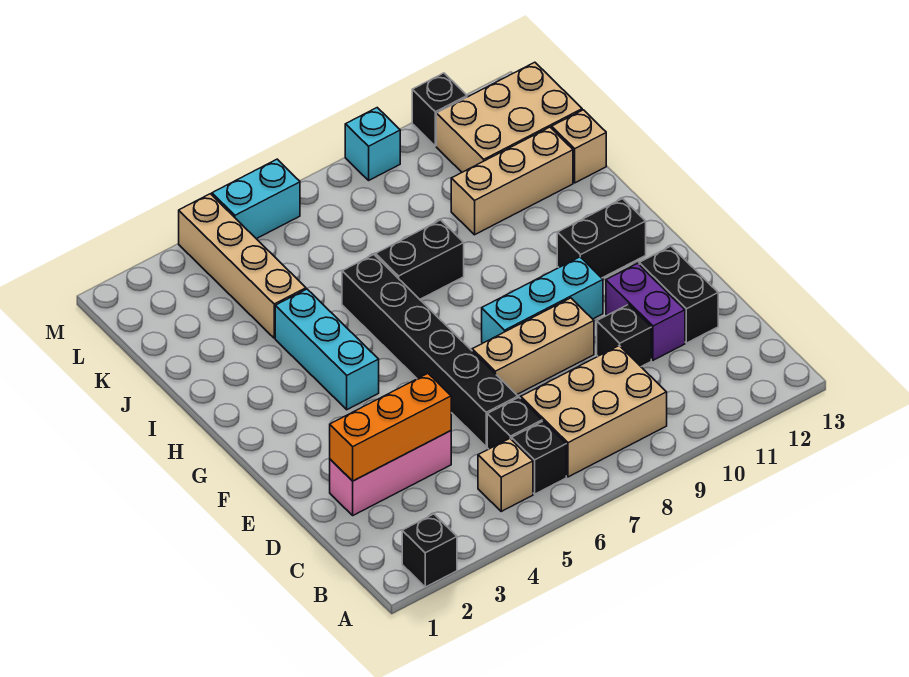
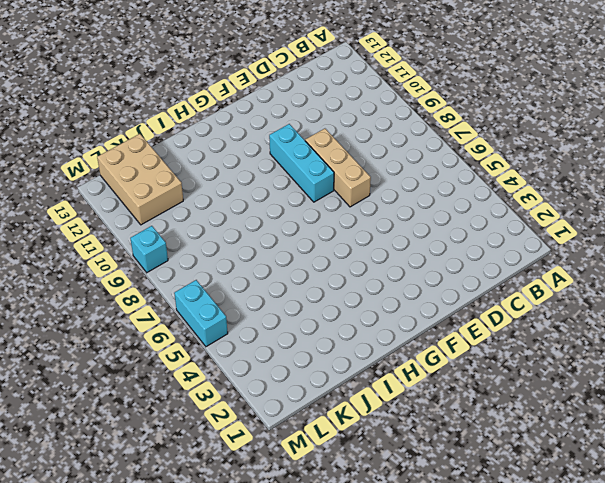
none -> black brick A2 level 1
none -> tan brick B5 level 1
none -> black brick B6 level 1

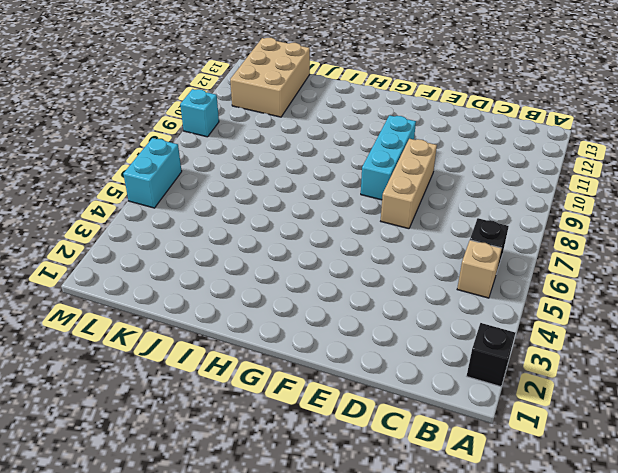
none -> tan brick B7:C9 level 1
none -> black brick C6 level 1
none -> pink brick D2:D4 level 1

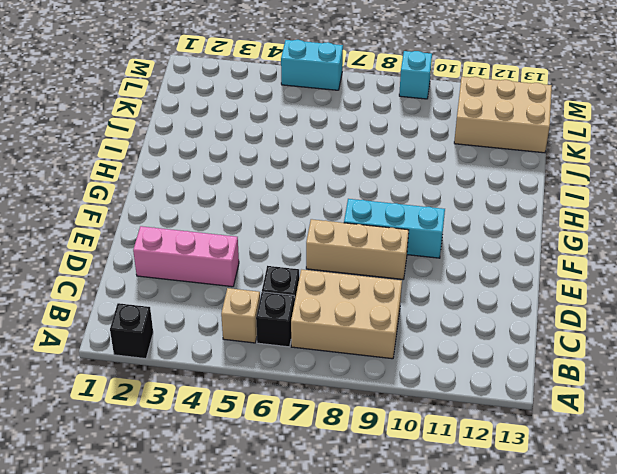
none -> black brick D6:I6 level 1
none -> black brick D10 level 1
none -> purple brick D11:E11 level 1

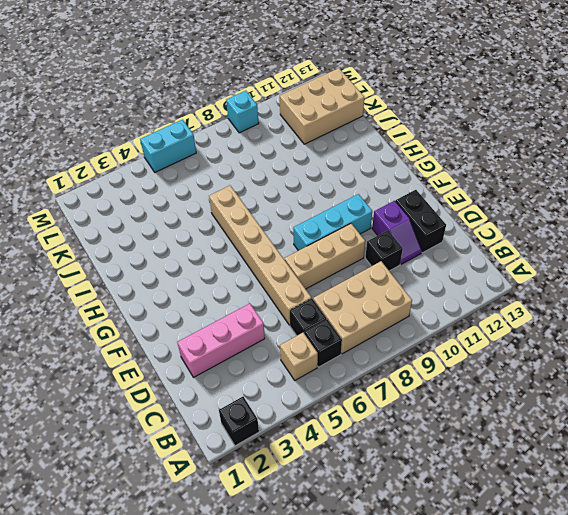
tan brick D6:I6 level 1 -> black brick D6:I6 level 1
purple slope D11:E11 level 1 top E -> purple brick D11:E11 level 1
none -> cyan brick G4:I4 level 1
none -> black brick G11:G12 level 1
none -> black brick I7:I8 level 1

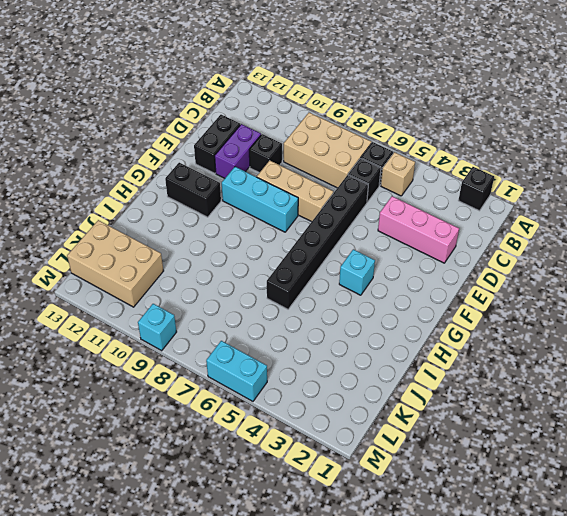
cyan brick G4 level 1 -> cyan brick G4:I4 level 1
none -> black brick I7:I8 level 1
none -> tan brick J4:M4 level 1
none -> tan brick J10:J12 level 1

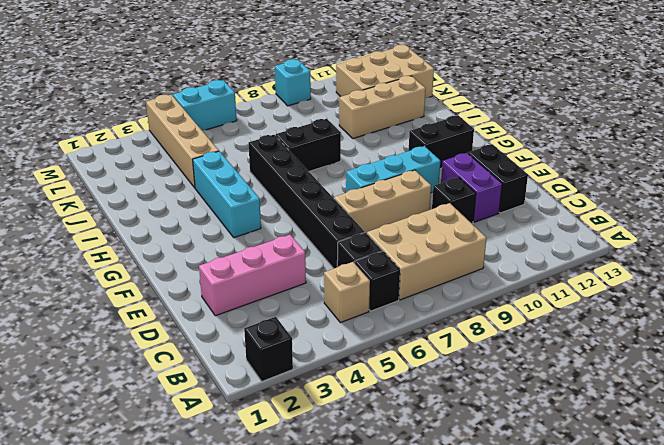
none -> tan brick J13 level 1
none -> black brick M11 level 1
none -> orange brick D2:D4 level 2

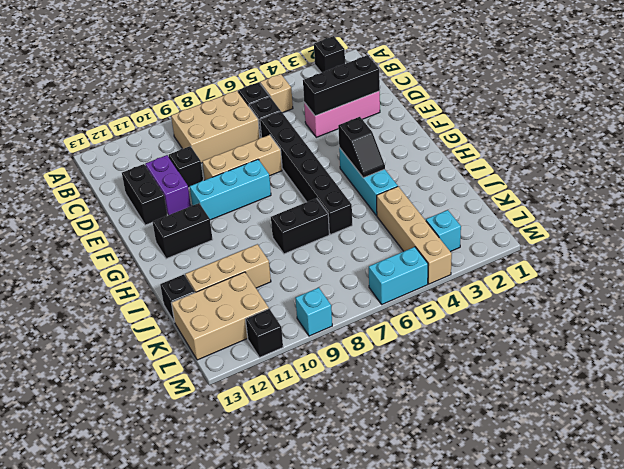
black brick D2:D4 level 2 -> orange brick D2:D4 level 2
black slope G4:H4 level 2 top G -> none
black brick J13 level 1 -> tan brick J13 level 1
cyan brick L3 level 1 -> none

